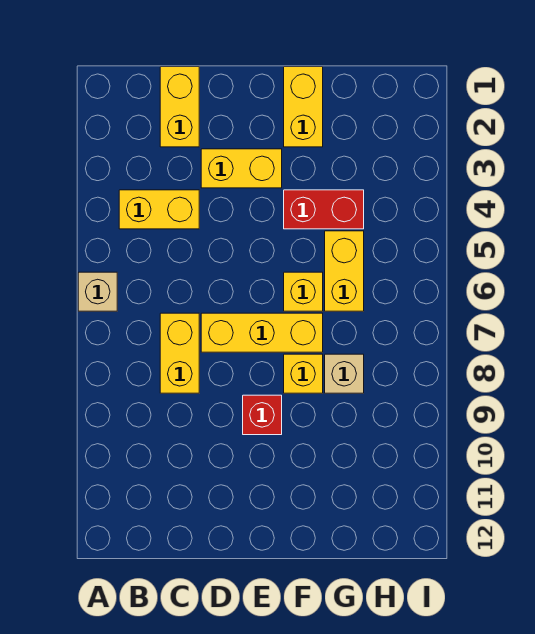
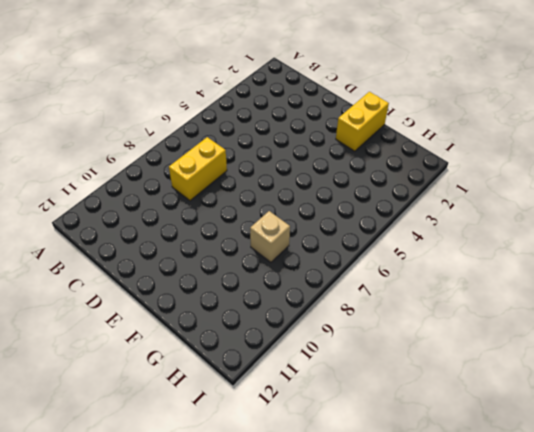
none -> tan brick A6 level 1
none -> yellow brick B4:C4 level 1
none -> yellow brick C1:C2 level 1

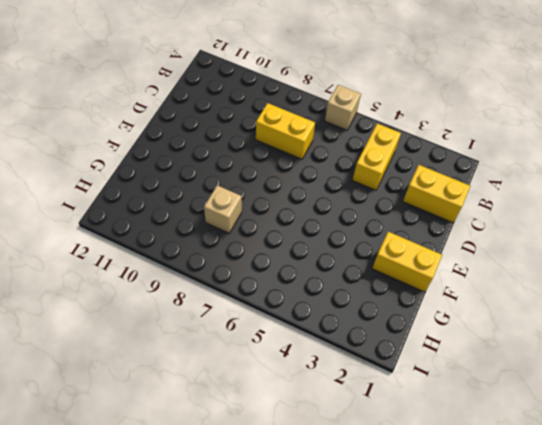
none -> yellow brick D3:E3 level 1
none -> yellow brick D7:F7 level 1
none -> red brick E9 level 1

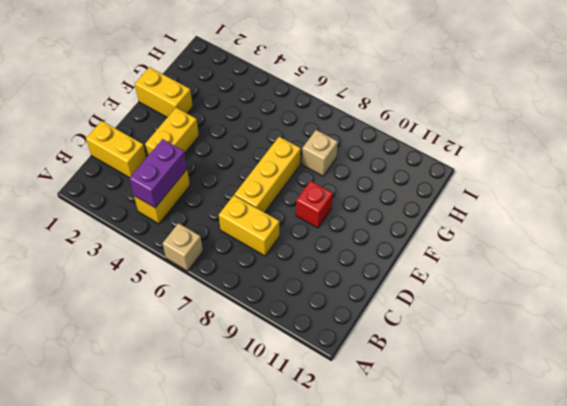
purple brick B4:C4 level 2 -> none
none -> red brick F4:G4 level 1
none -> yellow brick F6 level 1
none -> yellow brick F8 level 1

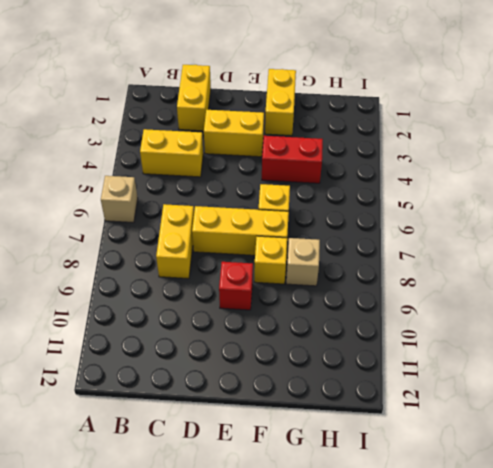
none -> yellow brick G5:G6 level 1

